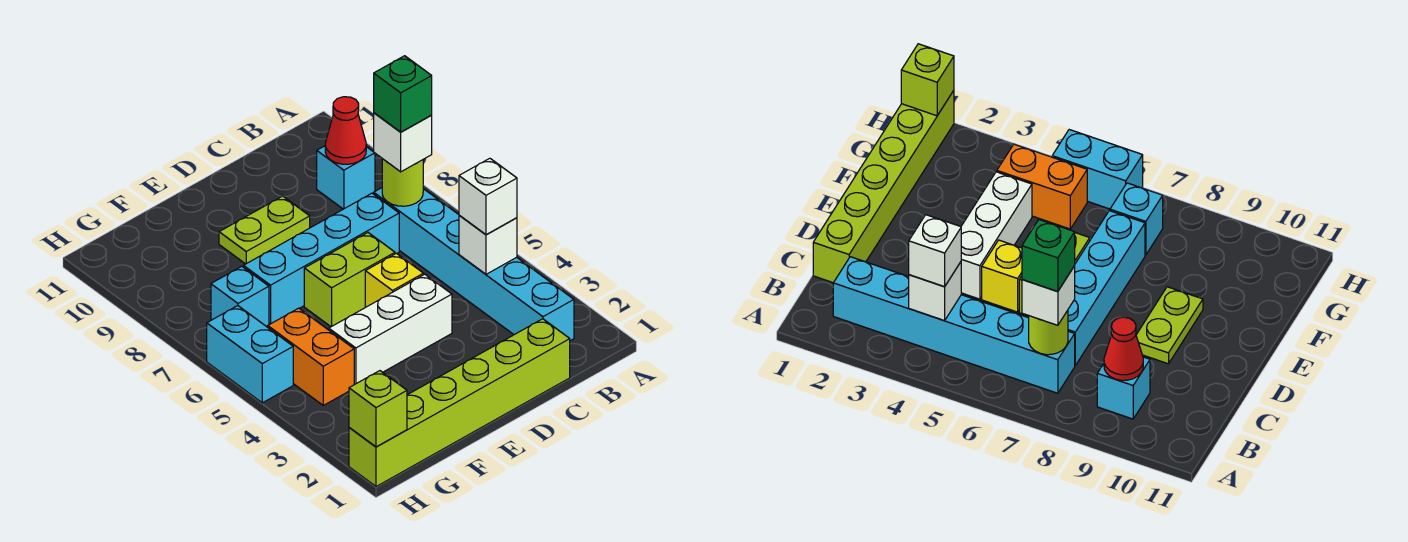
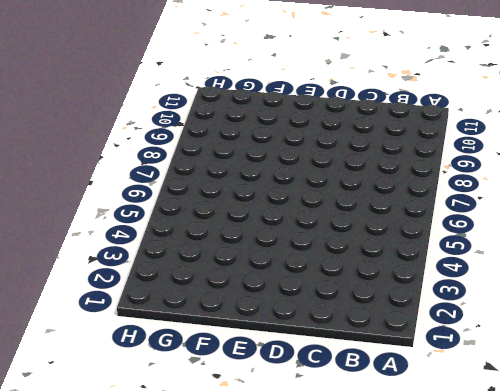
none -> cyan brick B2:B7 level 1
none -> cyan brick B9 level 1
none -> lime brick C1:H1 level 1

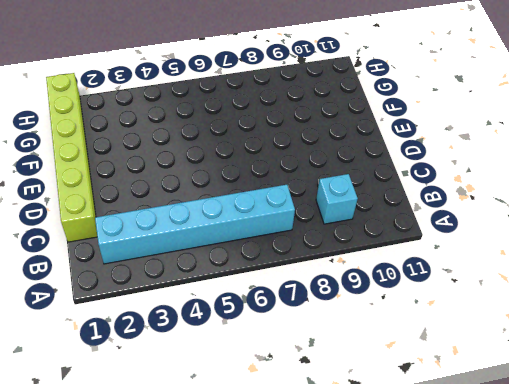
none -> cyan brick C7:F7 level 1
none -> white brick D4:F4 level 1
none -> yellow brick D5 level 1

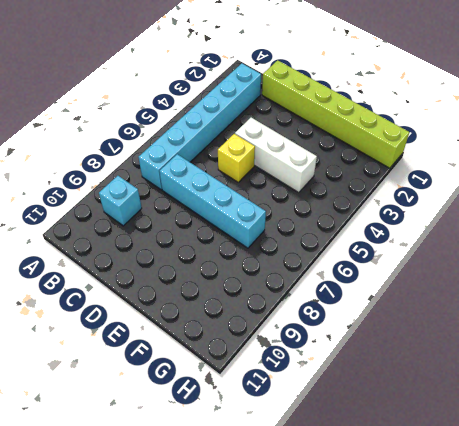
none -> lime brick D6:E6 level 1
none -> lime plate D9:E9 level 1
none -> orange brick G4:G5 level 1

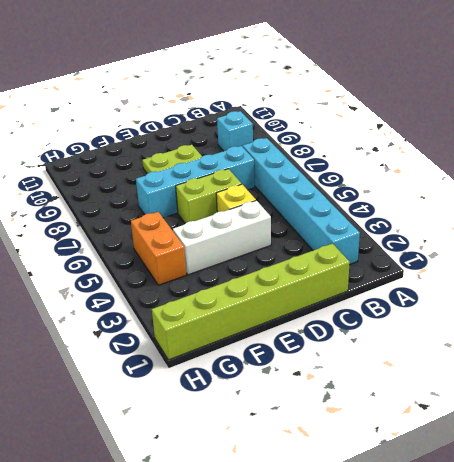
none -> cyan brick G7 level 1
none -> cyan brick H5:H6 level 1
none -> white brick B4 level 2

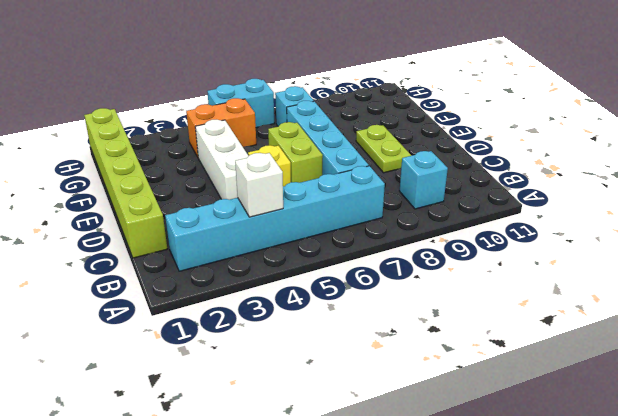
none -> lime round brick B7 level 2
none -> red cone B9 level 2
none -> lime brick H1 level 2

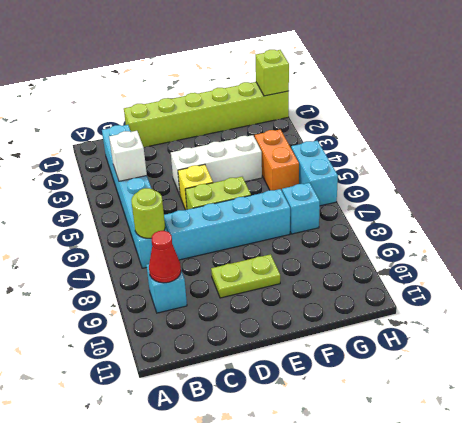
none -> white brick B4 level 3
none -> white brick B7 level 3
none -> green brick B7 level 4

